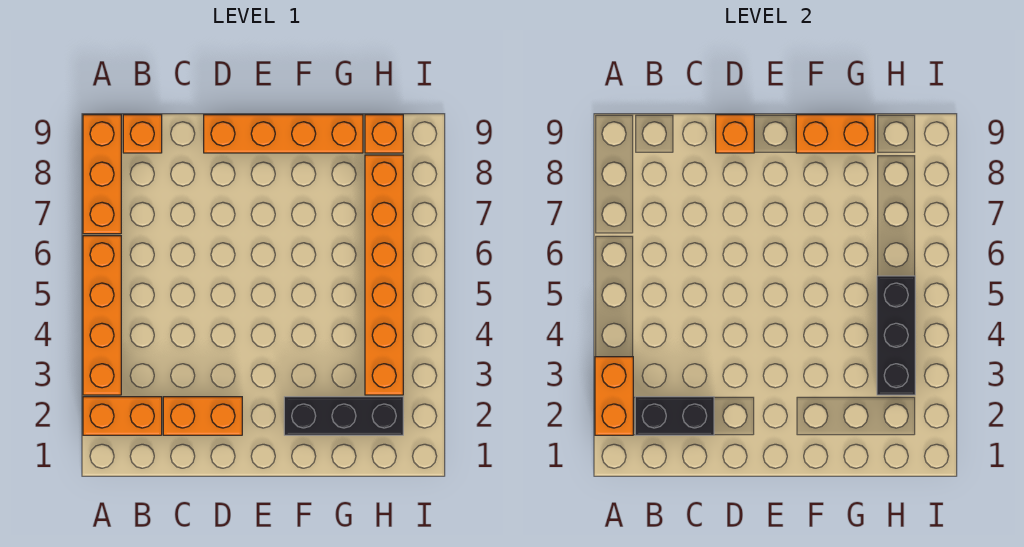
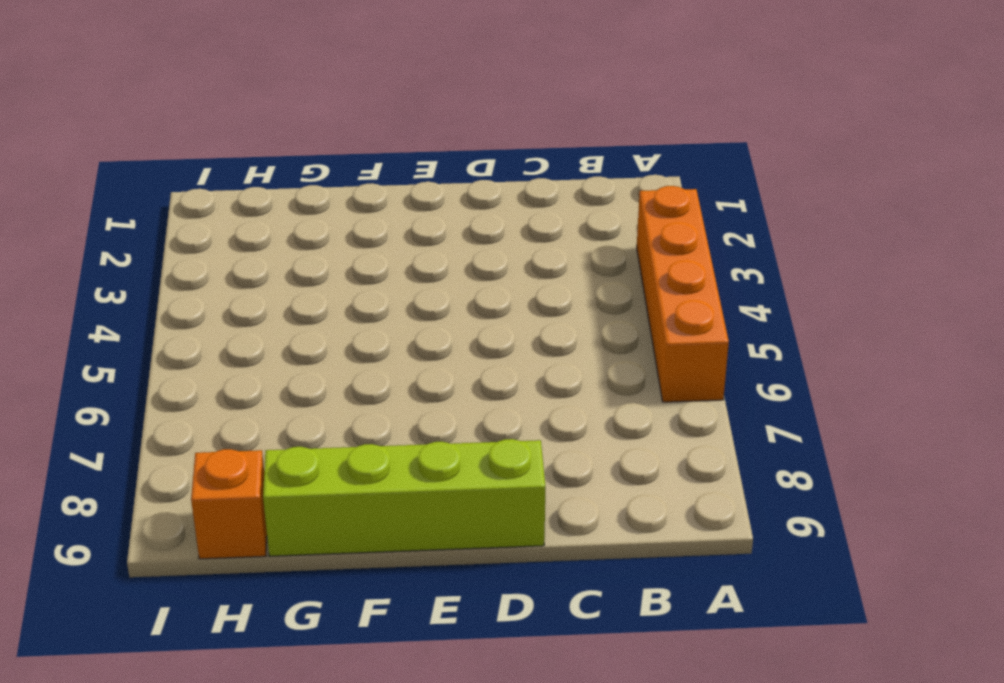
lime brick D9:G9 level 1 -> orange brick D9:G9 level 1
none -> orange brick A2:B2 level 1
none -> orange brick A7:A9 level 1
none -> orange brick B9 level 1

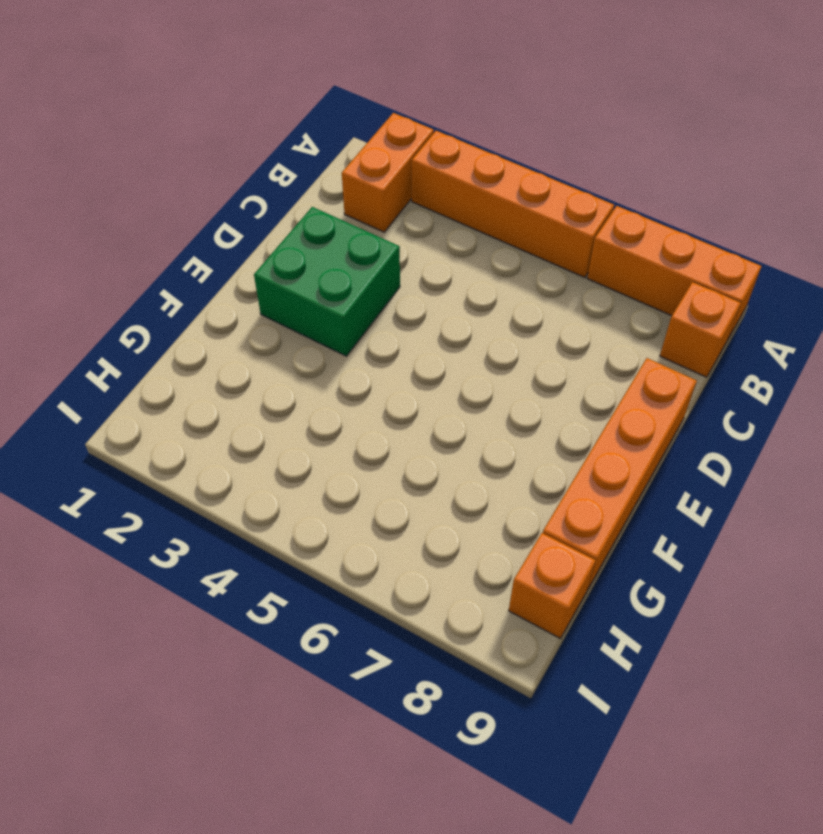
green brick D2:E3 level 1 -> orange brick C2:D2 level 1
none -> black brick F2:H2 level 1
none -> orange brick H3:H8 level 1
none -> orange brick A2:A3 level 2

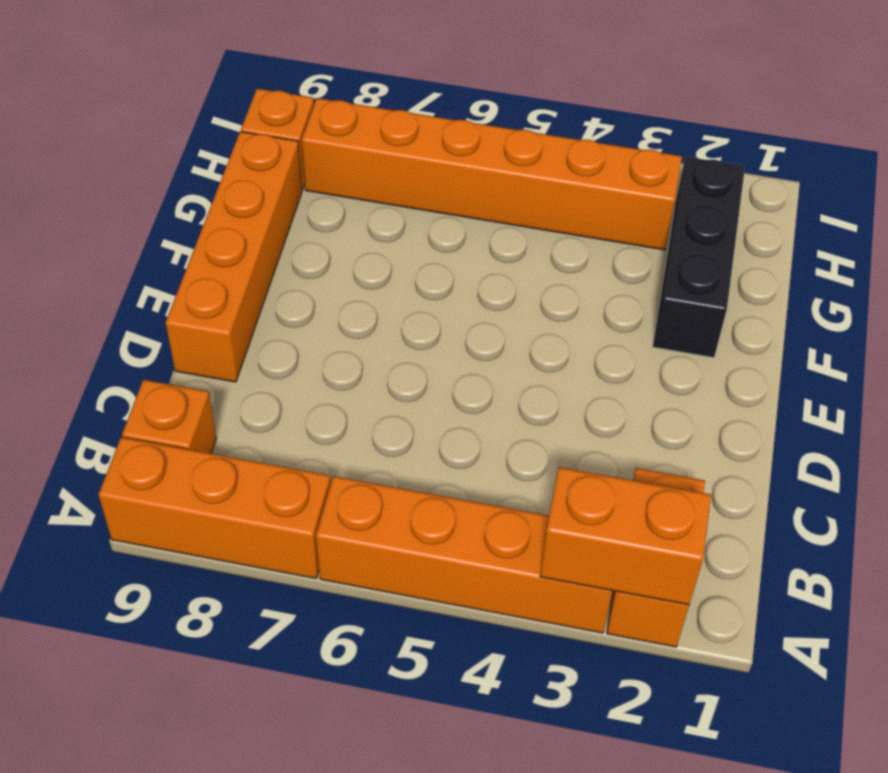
none -> orange brick C2:D2 level 1
none -> black brick B2:C2 level 2
none -> orange brick D9 level 2

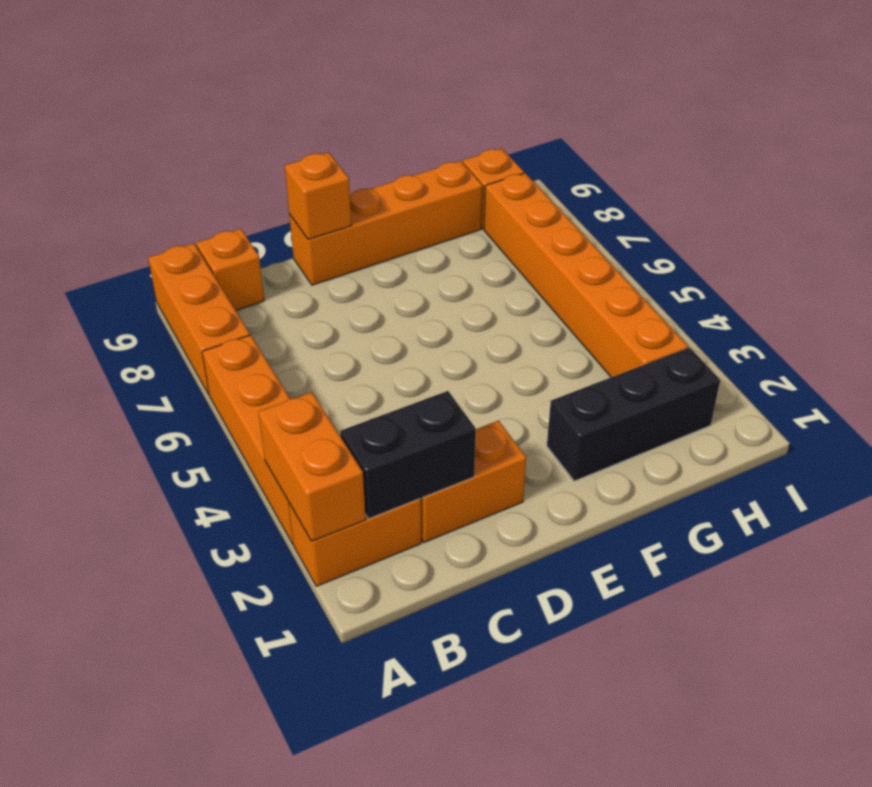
none -> orange brick F9:G9 level 2
none -> black brick H3:H5 level 2

